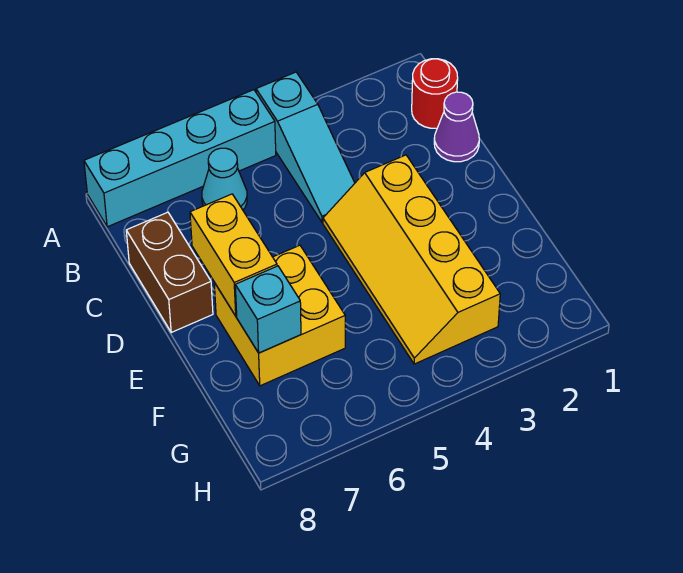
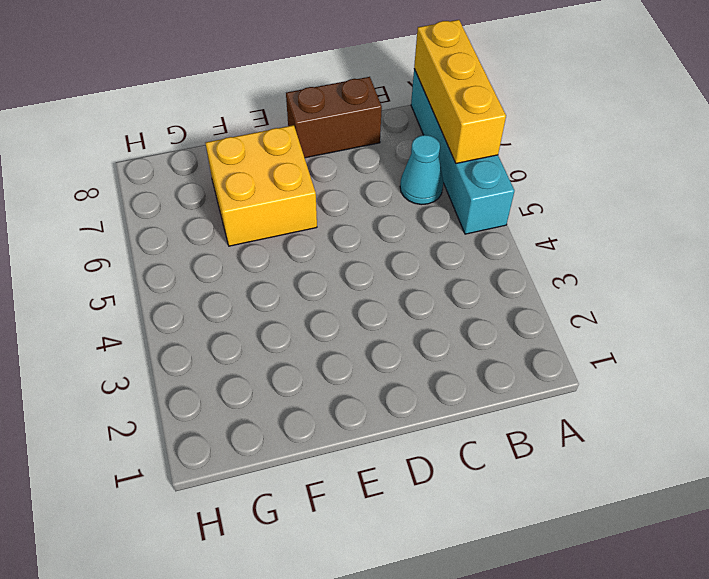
yellow brick A6:A8 level 2 -> none
none -> cyan slope A4:C4 level 1 top A
none -> red round brick B1 level 1

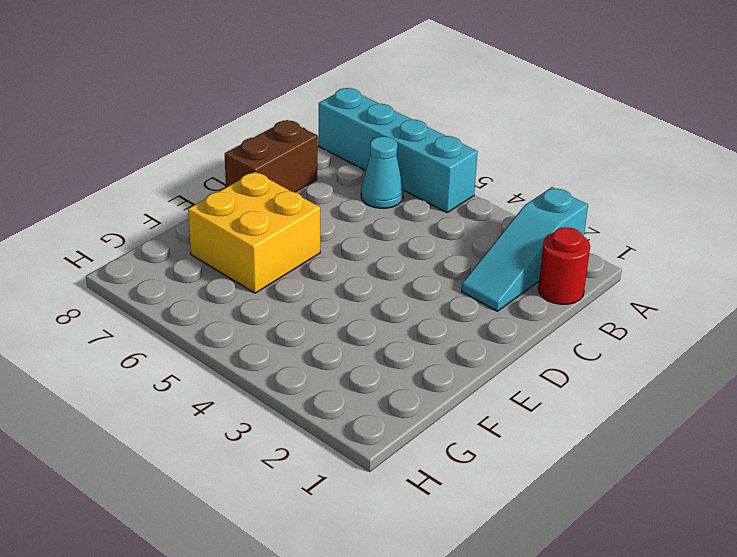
cyan slope A2:C2 level 1 top A -> cyan slope A4:C4 level 1 top A
none -> purple cone C1 level 1
none -> yellow slope D3:G4 level 1 top 3

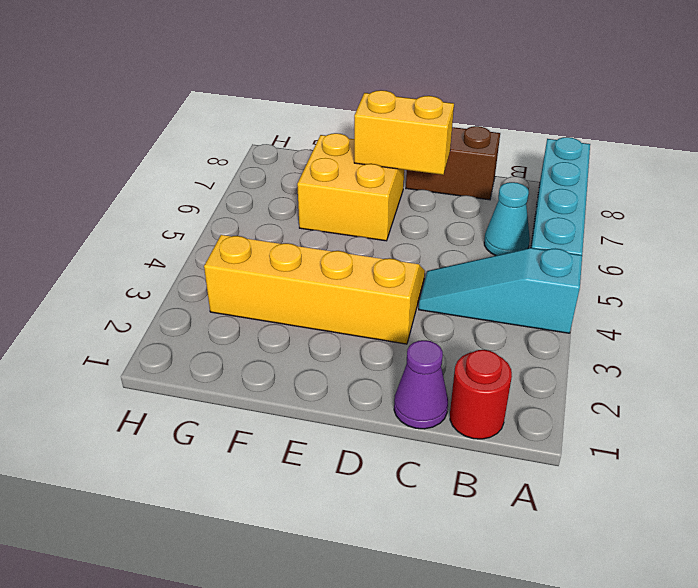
none -> cyan brick F7 level 2

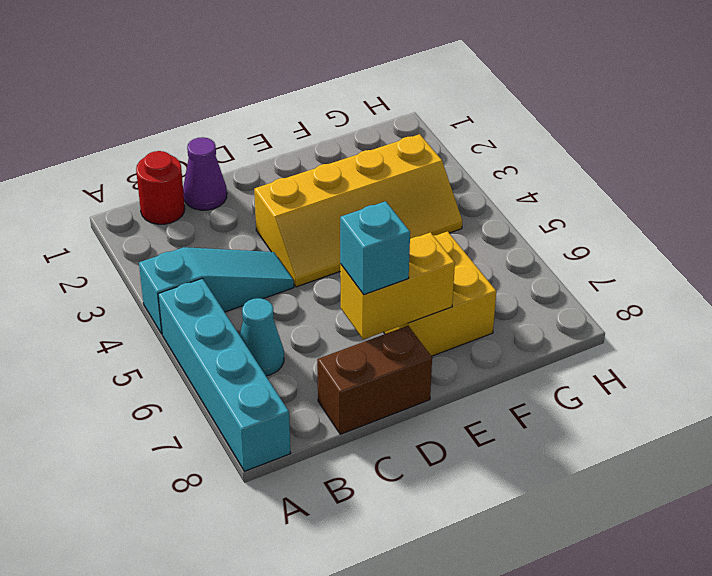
cyan brick D7 level 3 -> cyan brick F7 level 2

